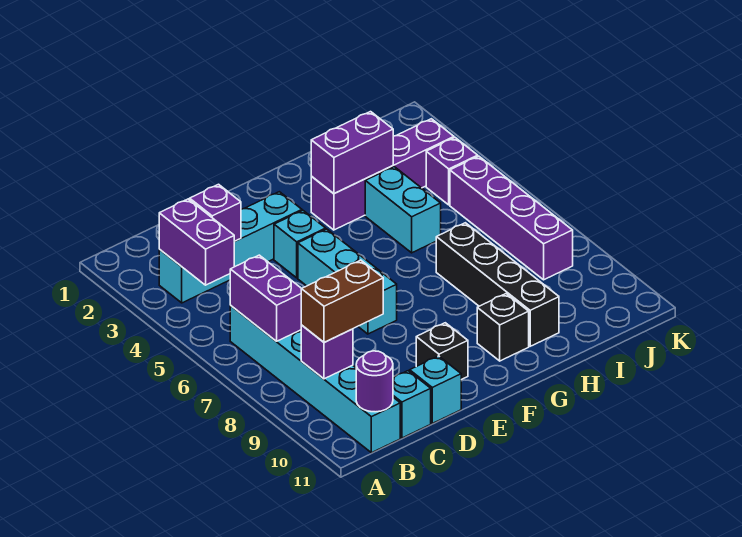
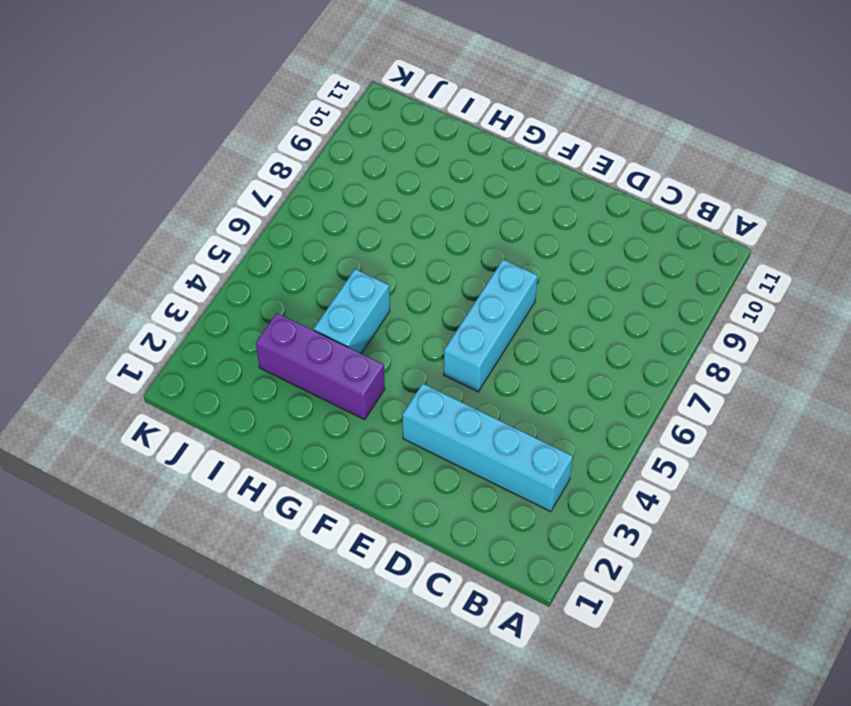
purple brick G3:I3 level 1 -> purple brick G3:J3 level 1
none -> cyan brick B6:B11 level 1
none -> cyan brick C11 level 1
none -> cyan brick D11 level 1

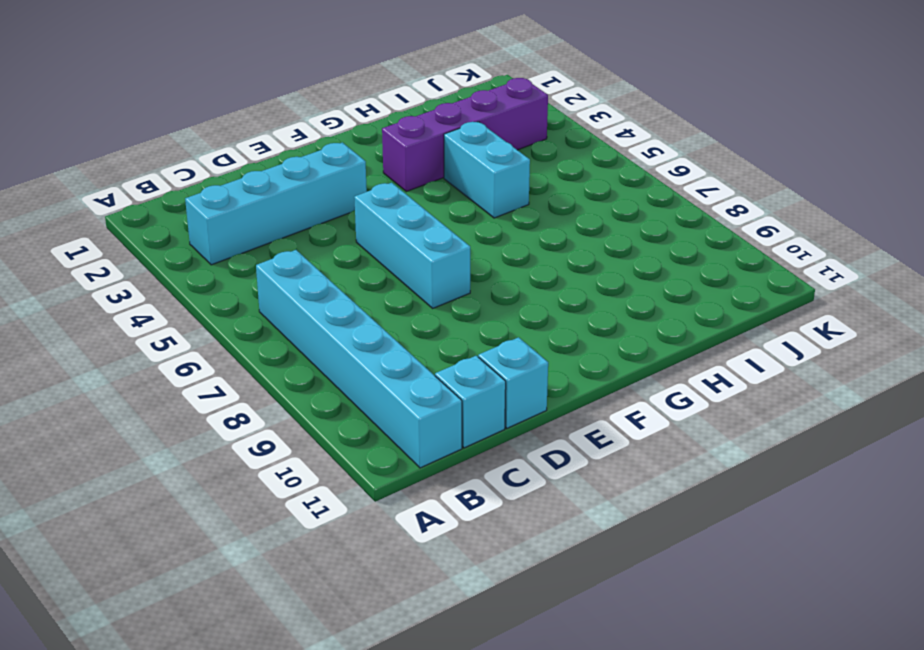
none -> cyan brick E4 level 1
none -> black brick E10 level 1
none -> black brick G10 level 1

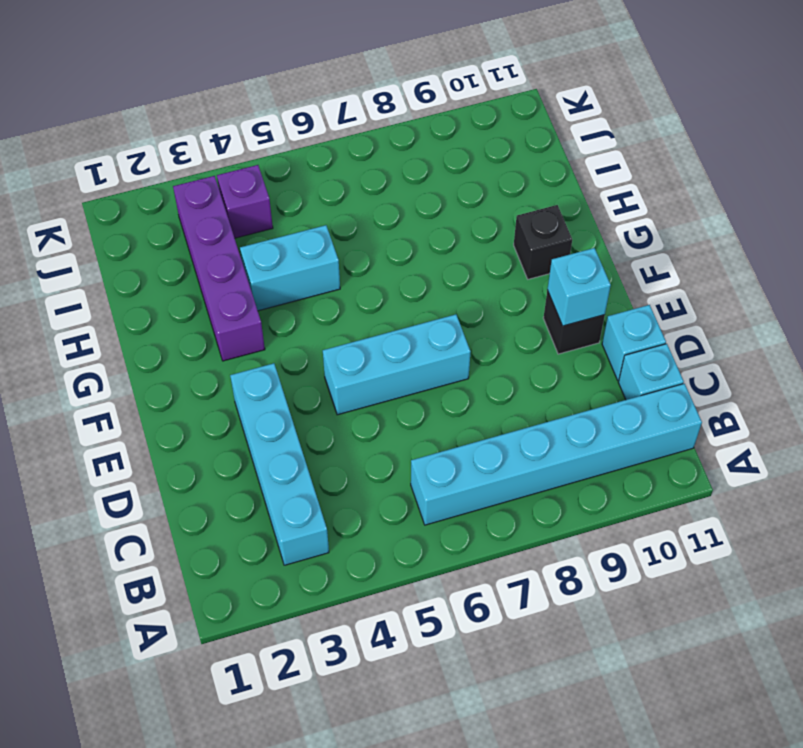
cyan brick E10 level 2 -> cyan brick E4 level 1
none -> black brick H7:H10 level 1
none -> purple brick J5:J8 level 1
none -> purple brick B3:B4 level 2

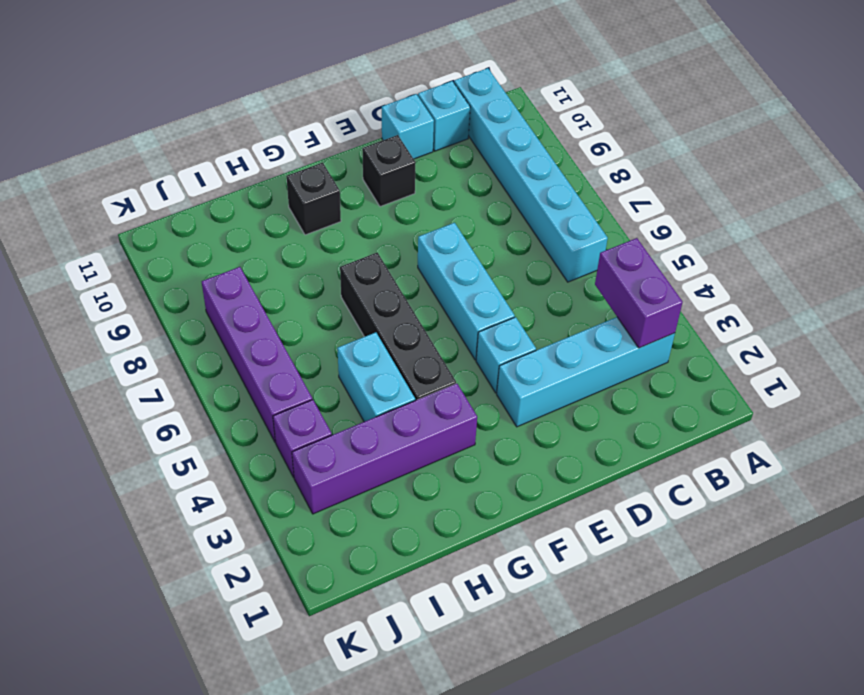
black brick G4:G7 level 1 -> black brick H7:H10 level 1
none -> purple brick B6:B7 level 2
none -> purple brick B9 level 2
none -> purple round brick B11 level 2

